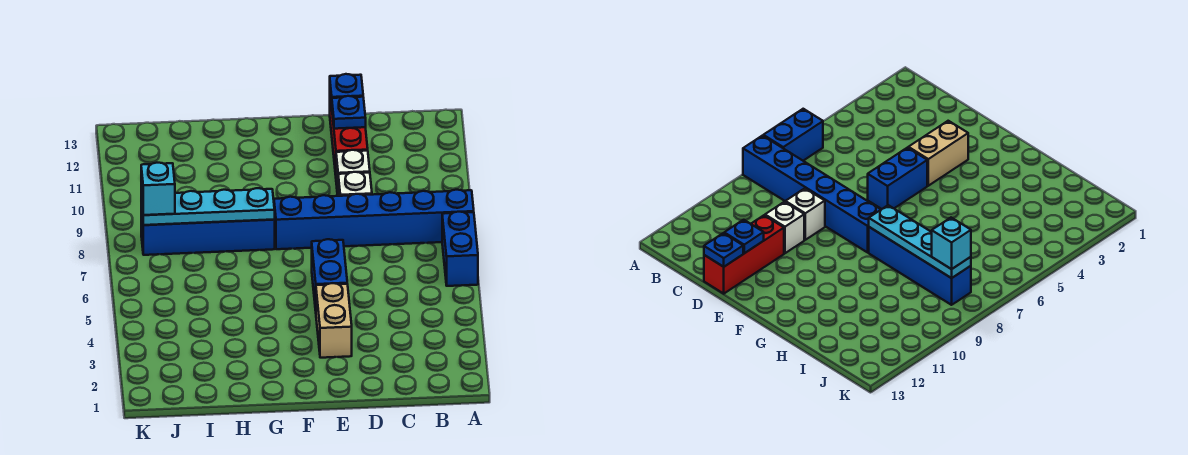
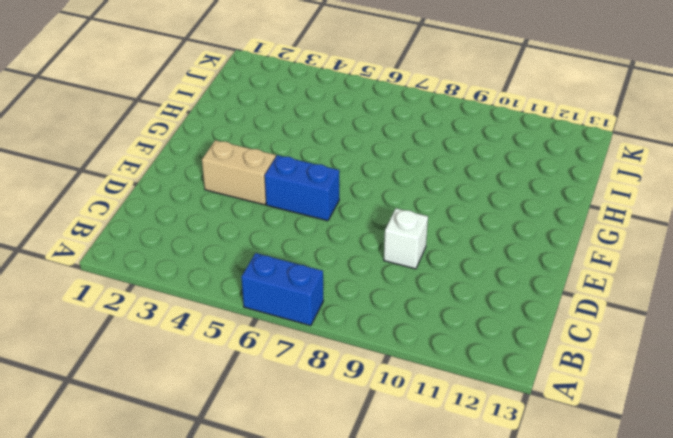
none -> blue brick A8:F8 level 1
none -> white brick D10 level 1
none -> red brick D11:D13 level 1

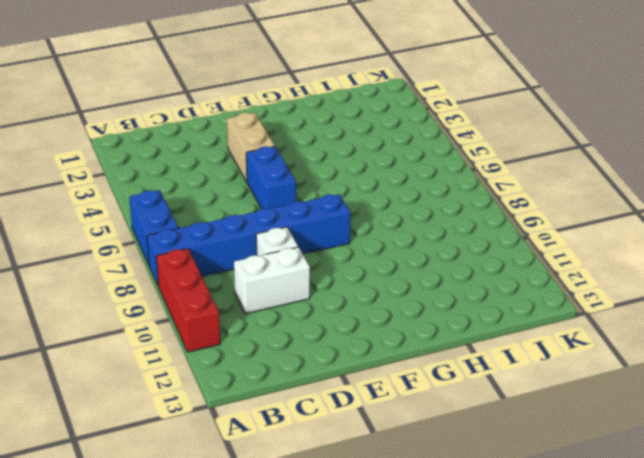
red brick A9:A11 level 1 -> red brick D11:D13 level 1
white brick C10:D10 level 1 -> white brick D10 level 1
none -> blue brick G8:J8 level 1
none -> blue plate D12 level 2
none -> blue plate D13 level 2

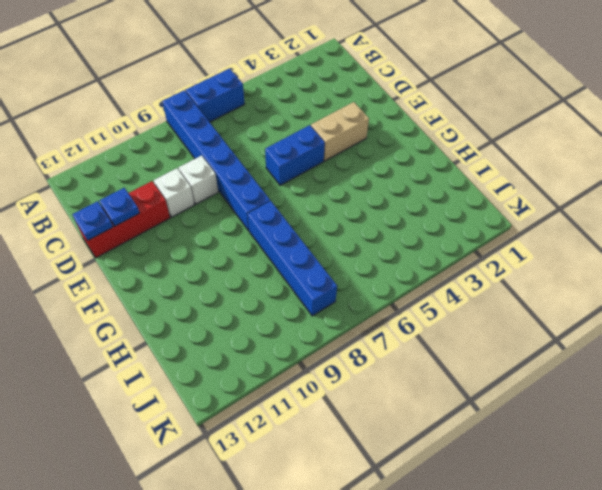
none -> cyan plate G8:J8 level 2
none -> cyan brick J8 level 3

